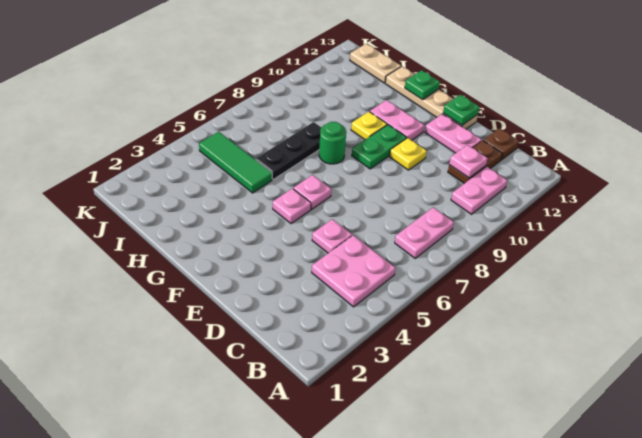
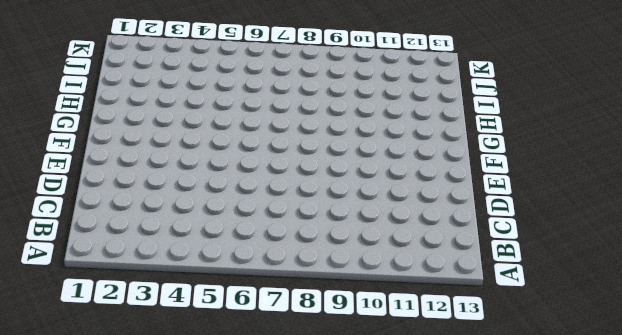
none -> pink plate B4:C5 level 1
none -> pink plate B7:B8 level 1
none -> pink plate B10:B11 level 1

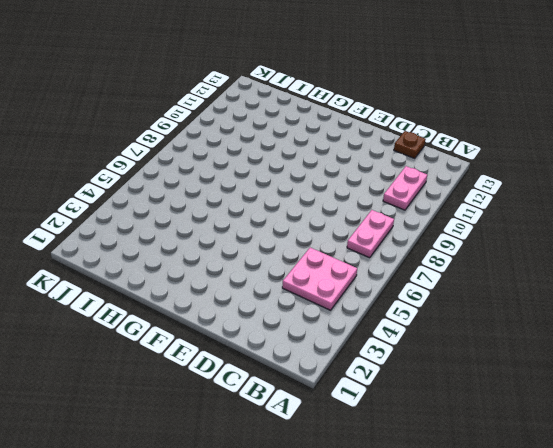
none -> brown plate C11:C12 level 1
none -> pink plate D5 level 1
none -> pink plate D12:E12 level 1

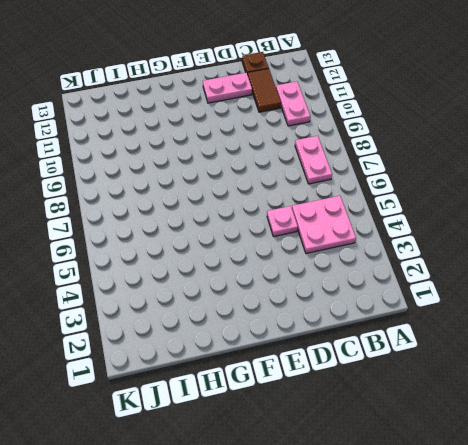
brown tile C11:C12 level 1 -> brown plate C11:C12 level 1
none -> yellow plate E10 level 1
none -> tan plate E13:H13 level 1
none -> pink plate F5 level 1

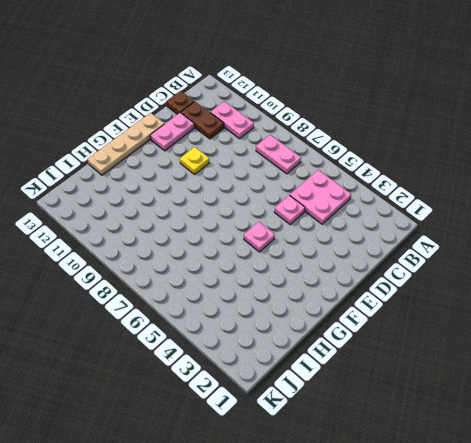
none -> pink plate F6 level 1
none -> green plate F9:F10 level 1
none -> pink plate F11:G11 level 1

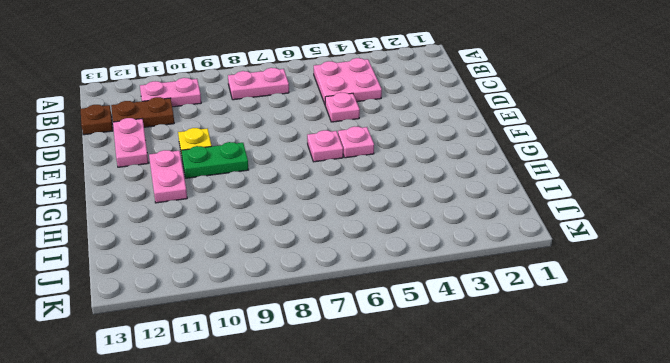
none -> tan plate E13:H13 level 1
none -> green round brick G8 level 1
none -> yellow plate G10 level 1

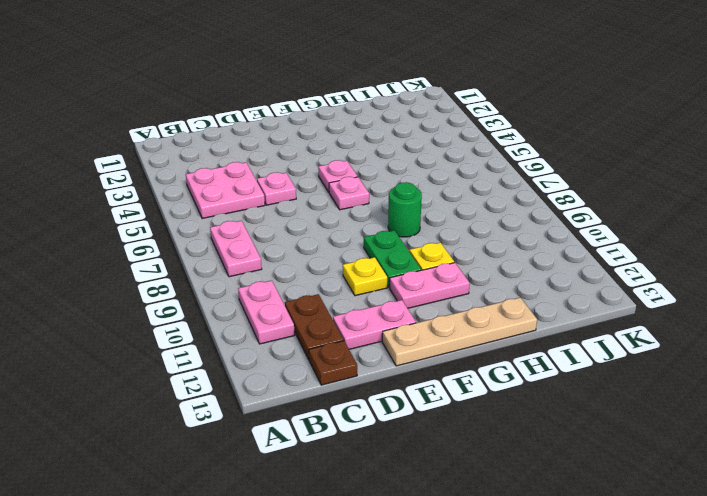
none -> green tile H5:J5 level 1
none -> black plate H6:H8 level 1
none -> tan plate I13:J13 level 1

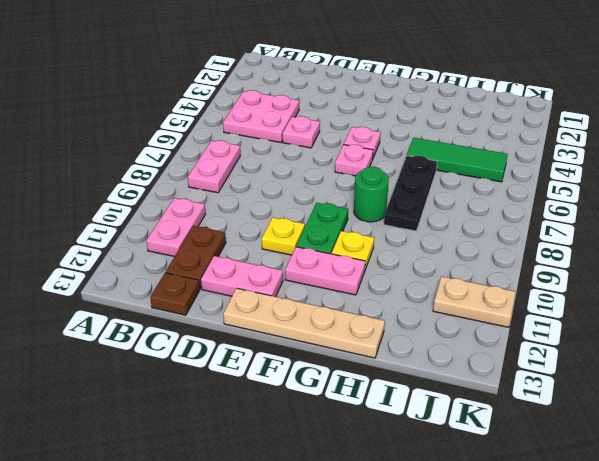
tan plate J11:K11 level 1 -> tan plate I13:J13 level 1
none -> pink plate C11 level 2
none -> green plate E13 level 2
none -> green plate G13 level 2

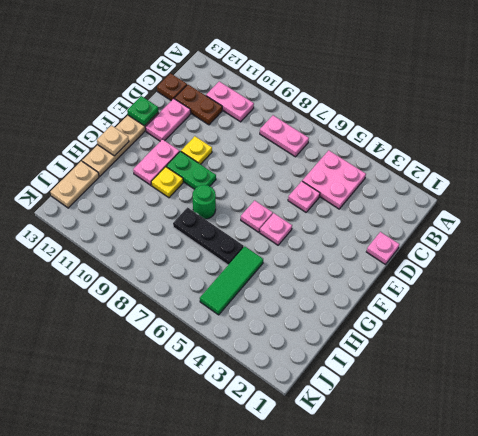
pink plate D1 level 1 -> pink plate C11 level 2
tan plate G13 level 2 -> green plate G13 level 2

